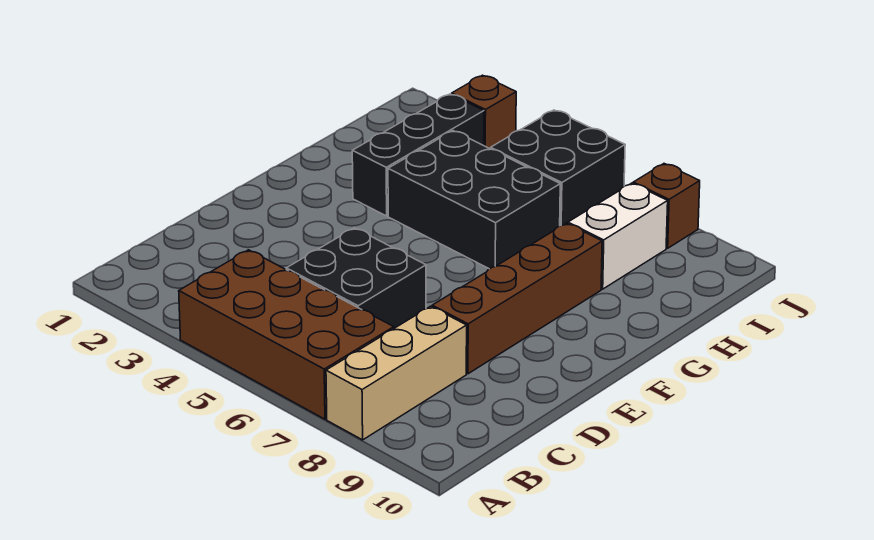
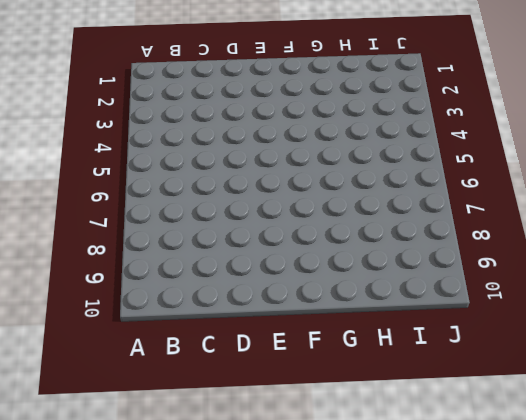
none -> brown brick A4:B7 level 1
none -> tan brick A8:C8 level 1

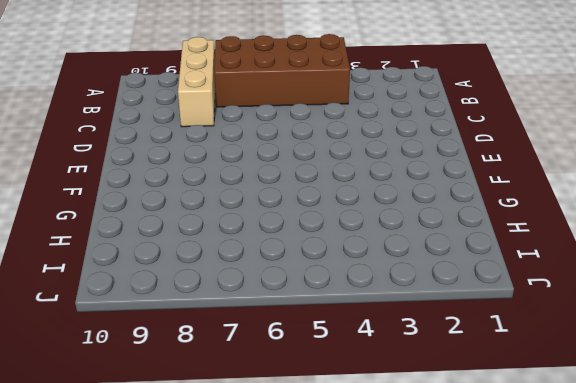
none -> black brick C5:D6 level 1
none -> brown brick D8:G8 level 1

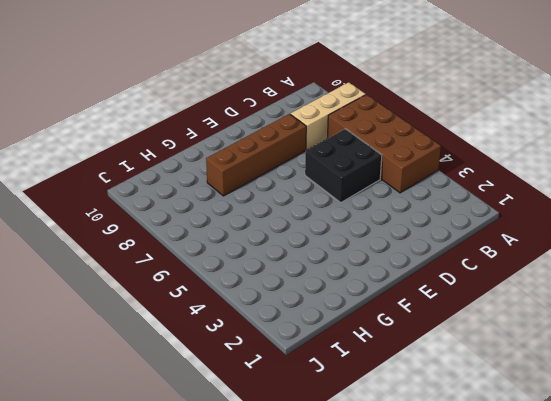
none -> black brick G3:I3 level 1
none -> black brick G4:H6 level 1

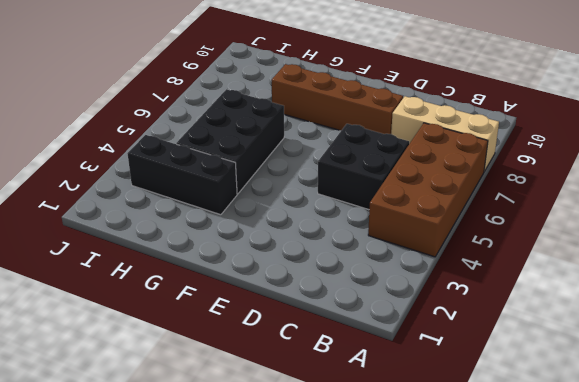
none -> white brick H8:I8 level 1
none -> black brick I5:J6 level 1

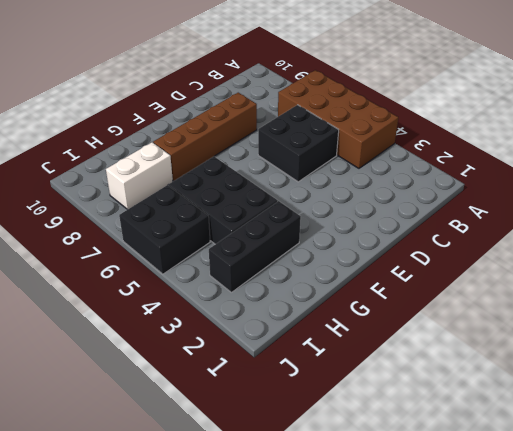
none -> tan brick A8:C8 level 1
none -> brown brick J3 level 1

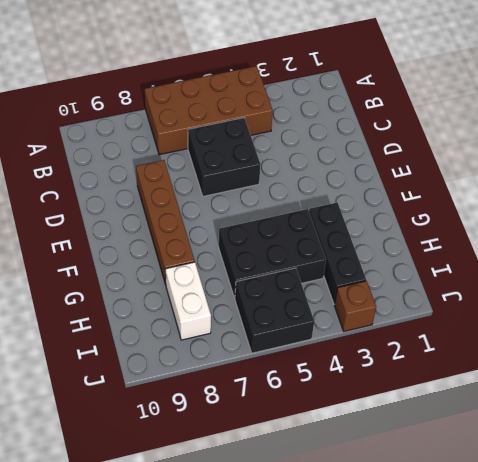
none -> tan brick A8:C8 level 1
none -> brown brick J8 level 1

